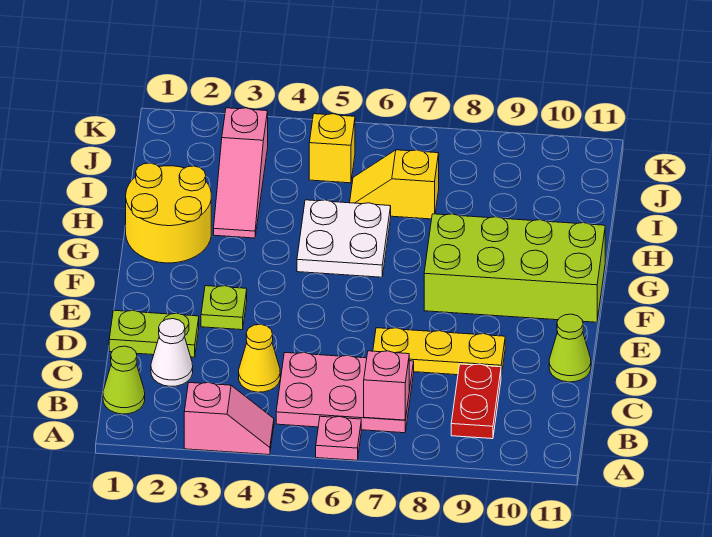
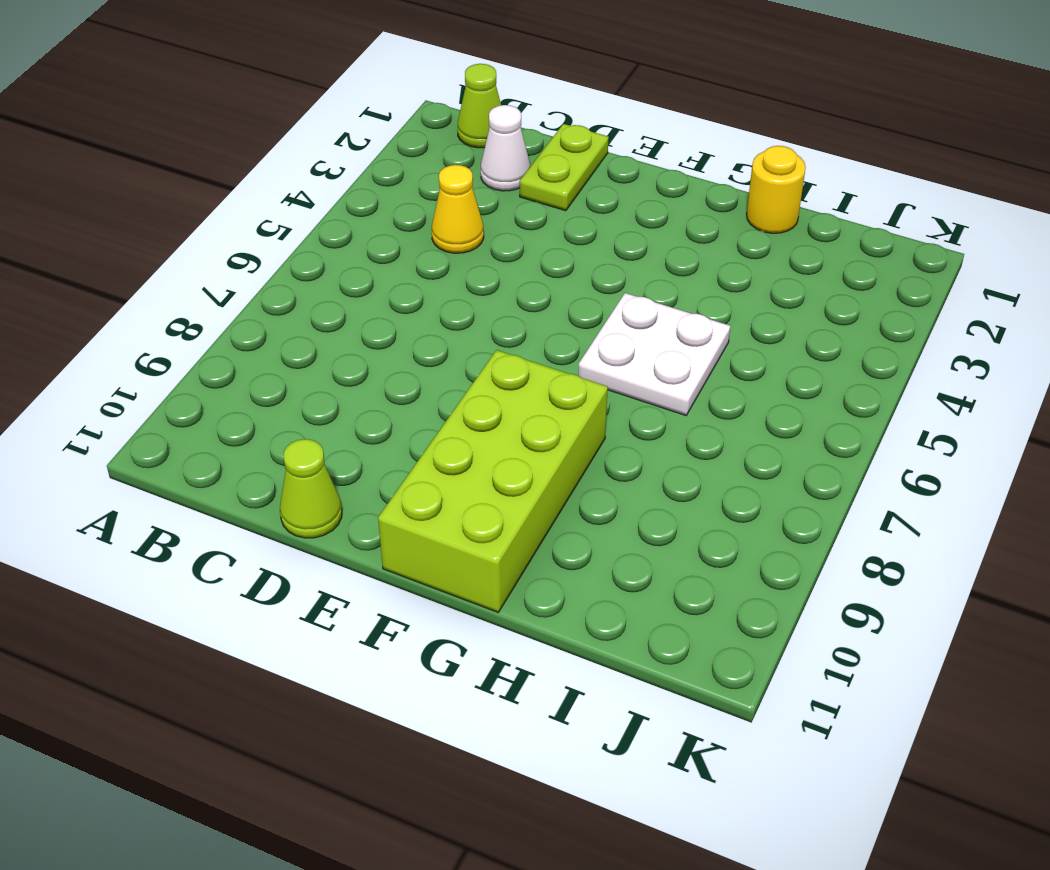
yellow round brick H1 level 1 -> yellow round brick G1:H2 level 1
none -> pink slope A3:A4 level 1 top 3
none -> pink plate A6 level 1
none -> pink plate B5:C7 level 1

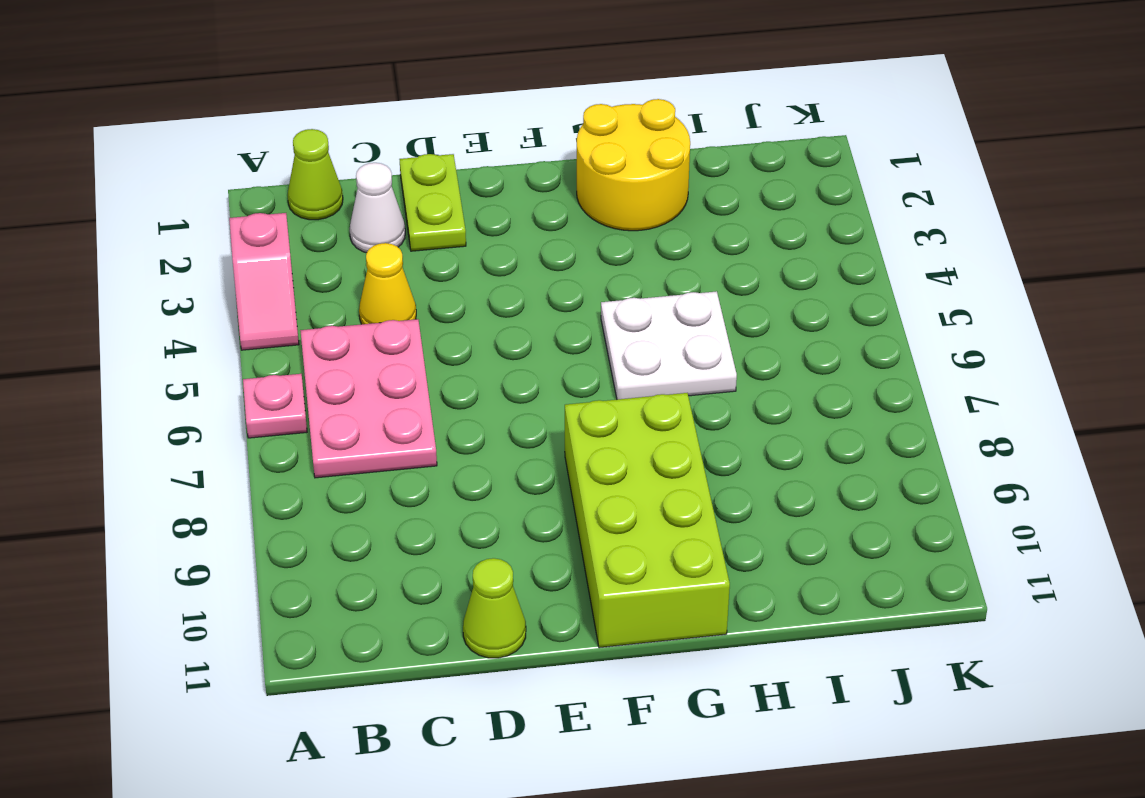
none -> red plate B9:C9 level 1
none -> yellow plate D7:D9 level 1
none -> lime plate E3 level 1

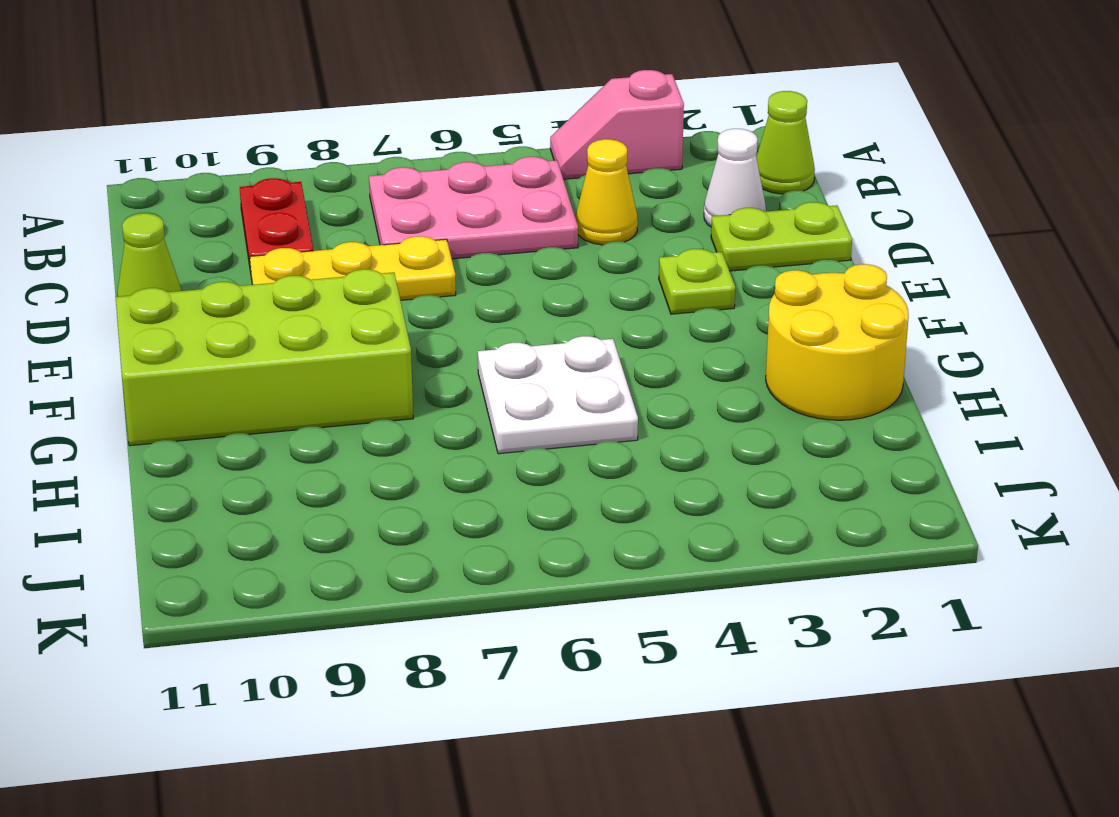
none -> pink plate A6 level 1
none -> pink slope H3:J3 level 1 top J
none -> yellow slope I6:I7 level 1 top 7

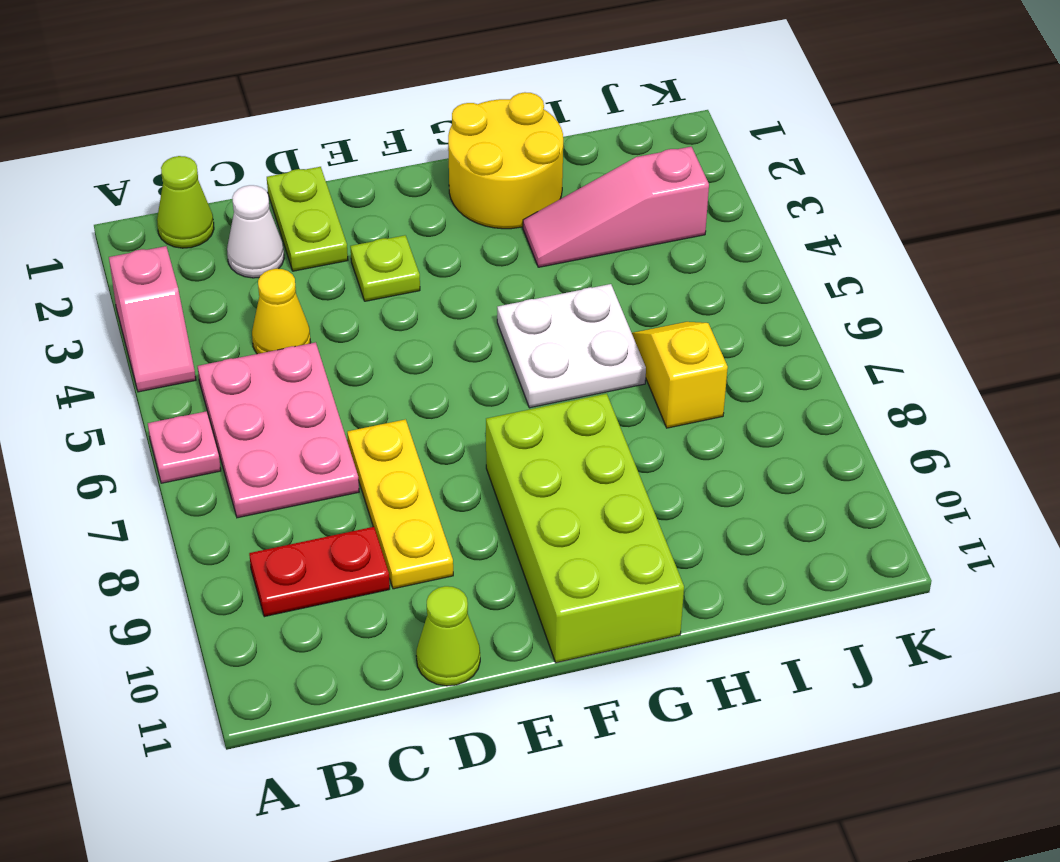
none -> yellow brick J5 level 1
none -> pink brick B7 level 2

